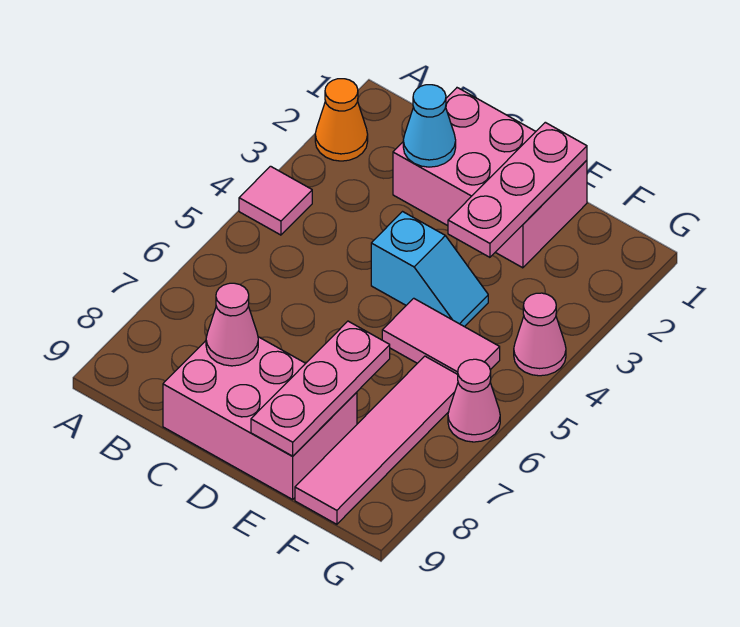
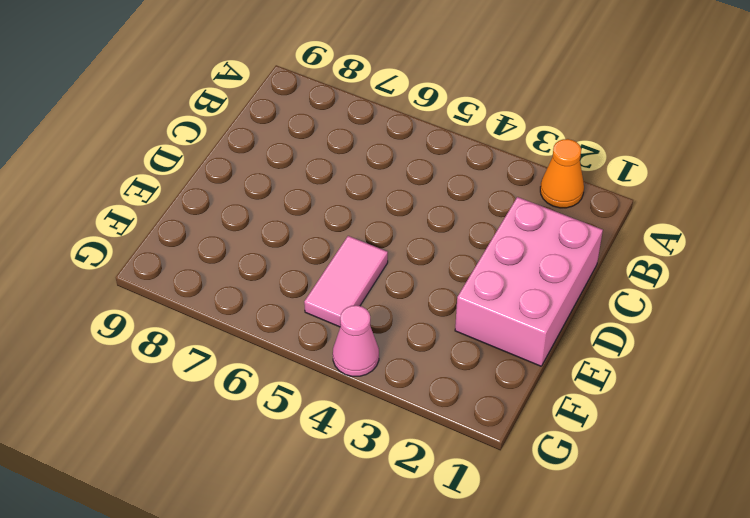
none -> pink tile A4 level 1
none -> pink brick C8:E9 level 1
none -> cyan slope D4:E4 level 1 top D

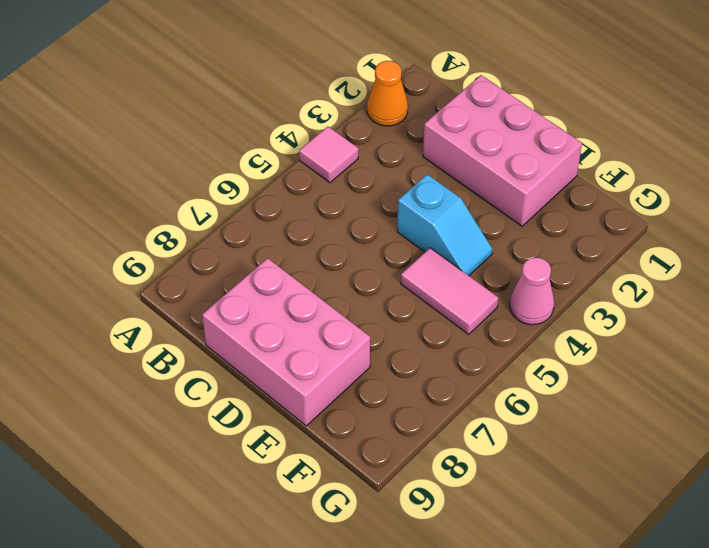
none -> pink tile F6:F9 level 1
none -> pink cone G6 level 1
none -> cyan cone C2 level 2

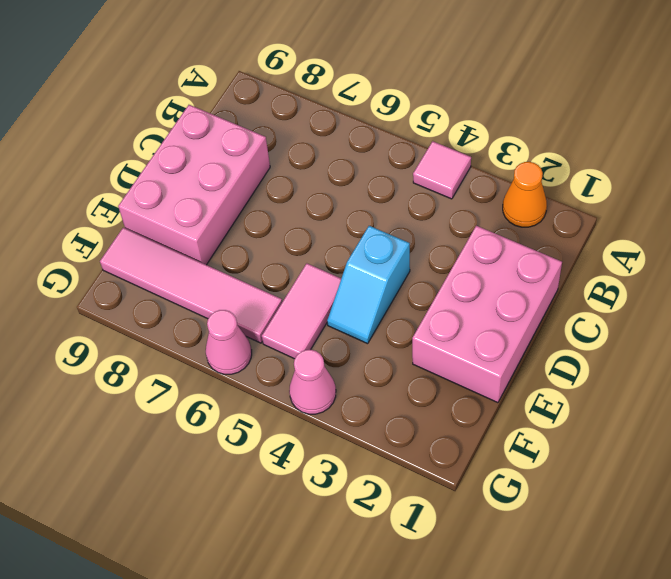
none -> cyan cone C2 level 2
none -> pink cone C8 level 2
none -> pink plate E1:E3 level 2

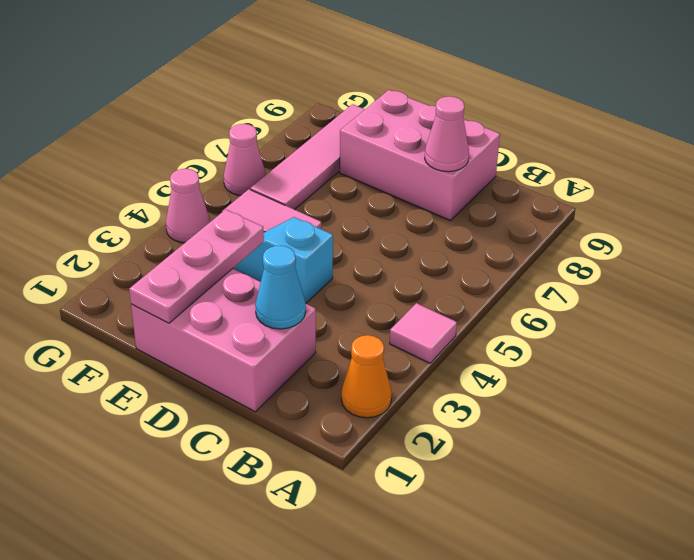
none -> pink plate E7:E9 level 2

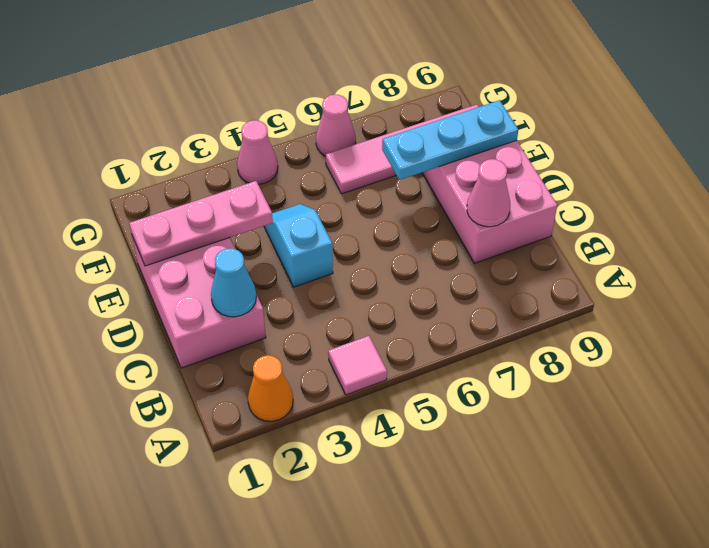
cyan plate E7:E9 level 2 -> pink plate E7:E9 level 2
none -> pink tile E5:F5 level 1

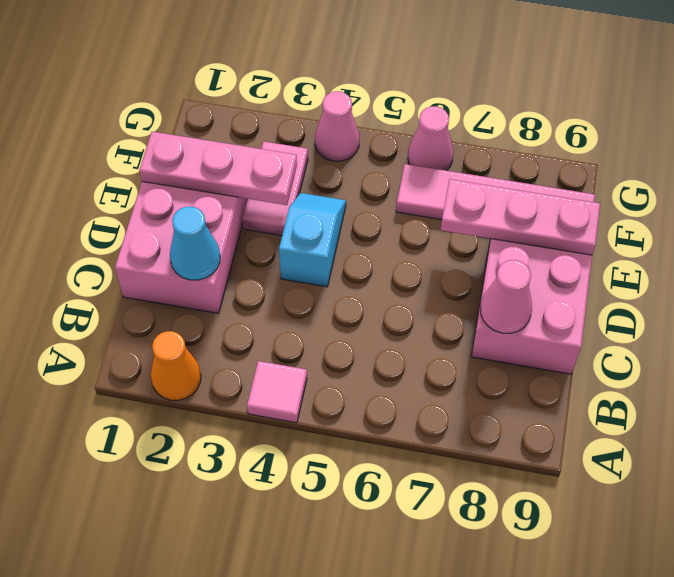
pink tile E3:F3 level 1 -> pink tile E5:F5 level 1

